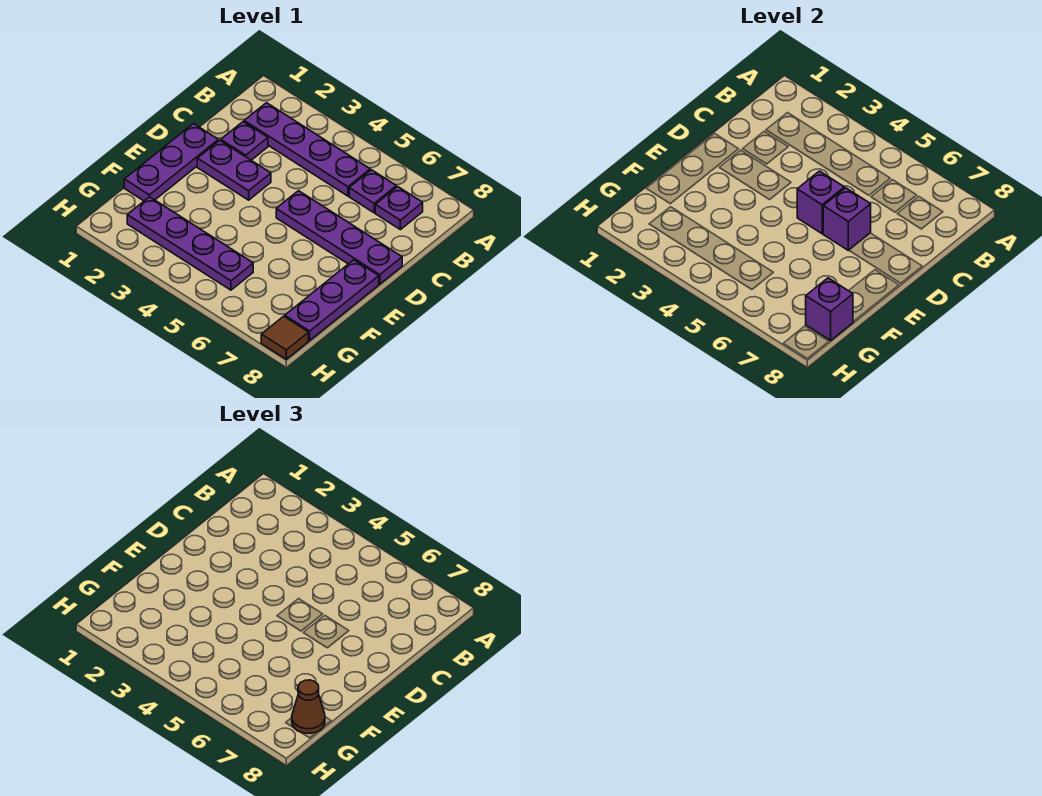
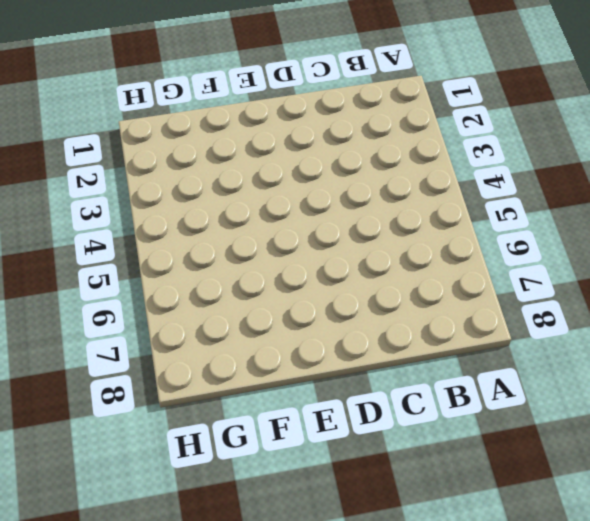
none -> purple plate B2:B5 level 1
none -> purple plate B6 level 1
none -> purple plate B7 level 1

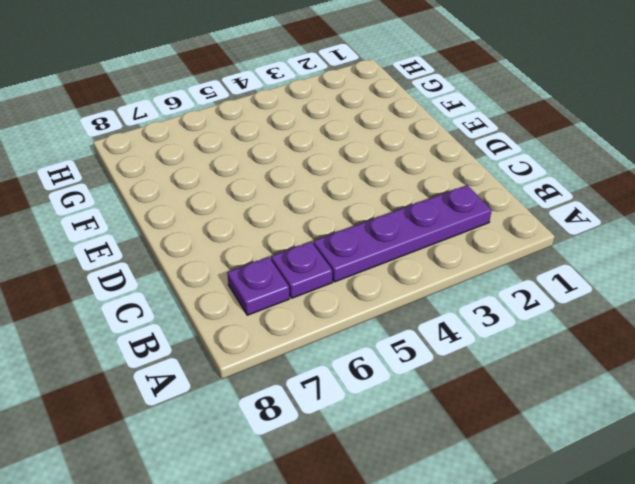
none -> purple plate C2 level 1
none -> purple plate D1:F1 level 1
none -> purple plate D2:D3 level 1

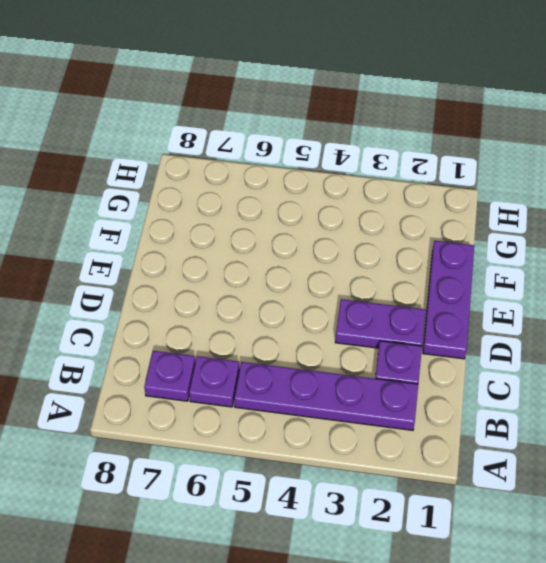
none -> purple plate D5:D8 level 1
none -> purple plate E8:G8 level 1
none -> purple plate G2:G5 level 1

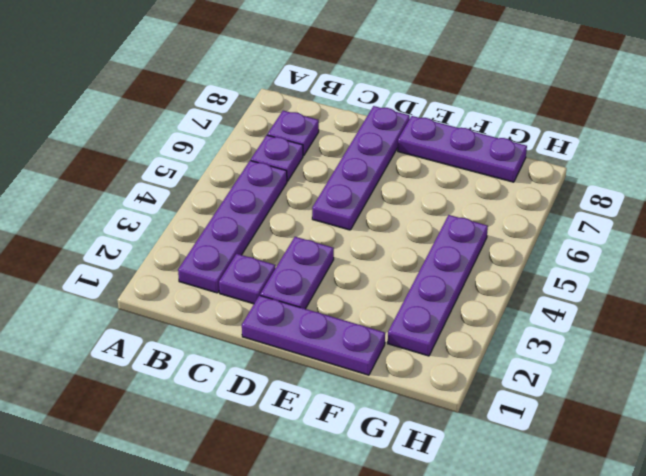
none -> brown tile H8 level 1
none -> purple brick D5 level 2
none -> purple brick D6 level 2

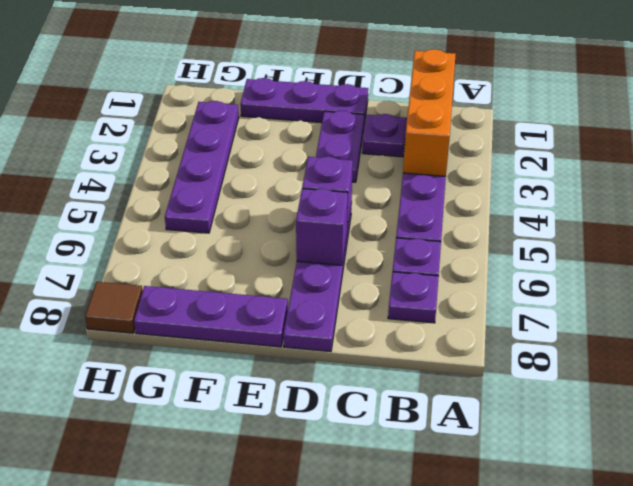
orange brick B1:B3 level 2 -> none
none -> purple brick G8 level 2
none -> brown cone G8 level 3

